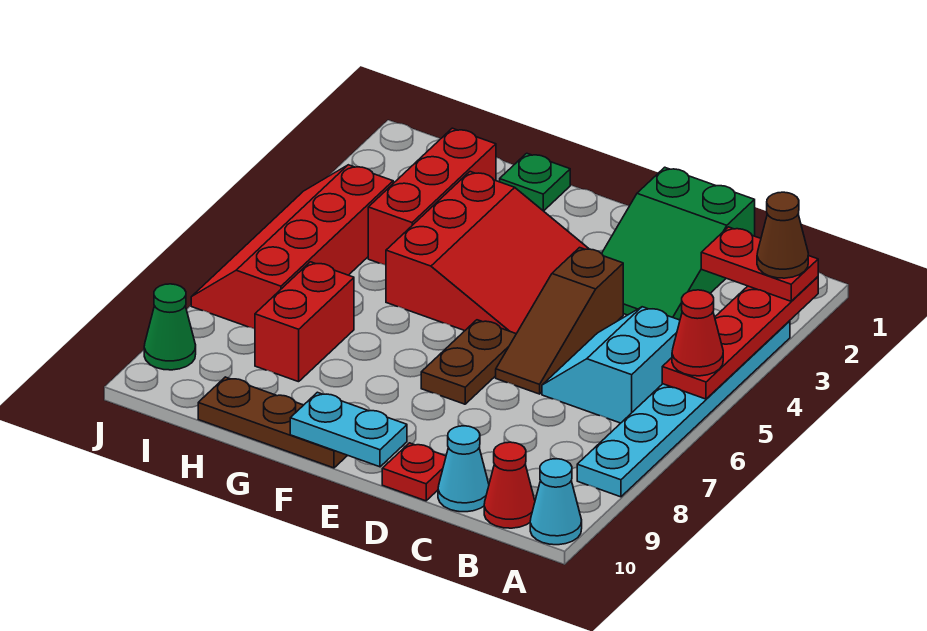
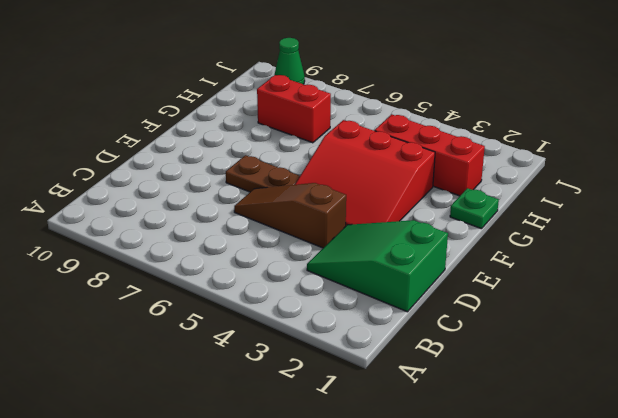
none -> cyan plate A3:A8 level 1
none -> cyan cone A10 level 1
none -> cyan slope B5:C6 level 1 top B

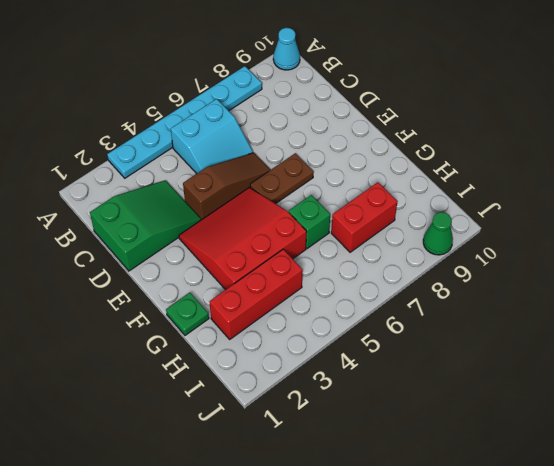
green brick G6 level 1 -> none
none -> red cone B10 level 1
none -> cyan cone C10 level 1
none -> red plate D10 level 1

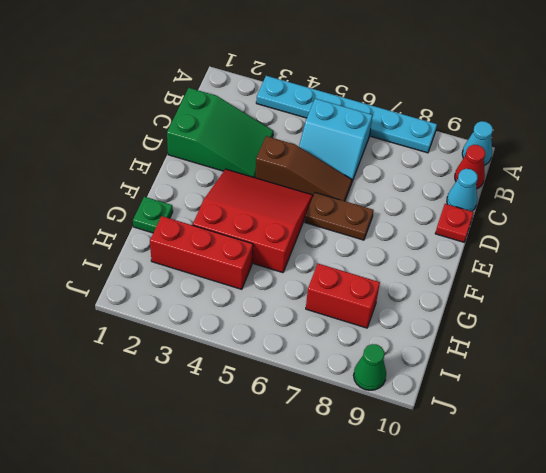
none -> brown plate F10:H10 level 1
none -> red slope I4:J7 level 1 top I
none -> red plate A2:A5 level 2

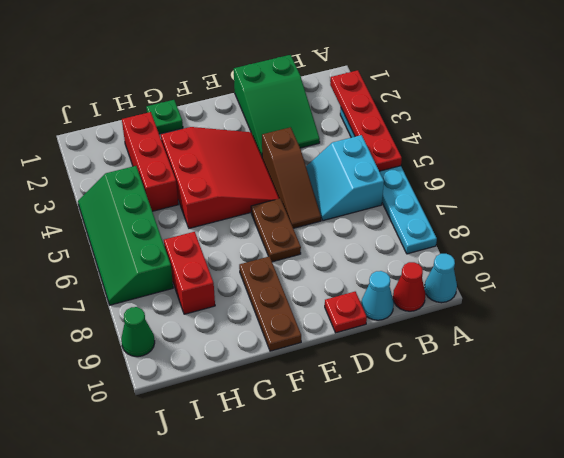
brown plate F8:F10 level 1 -> brown plate F10:H10 level 1
green slope I4:J7 level 1 top I -> red slope I4:J7 level 1 top I
none -> cyan plate E10:F10 level 2
none -> red plate A2:B2 level 3
none -> red cone A5 level 3

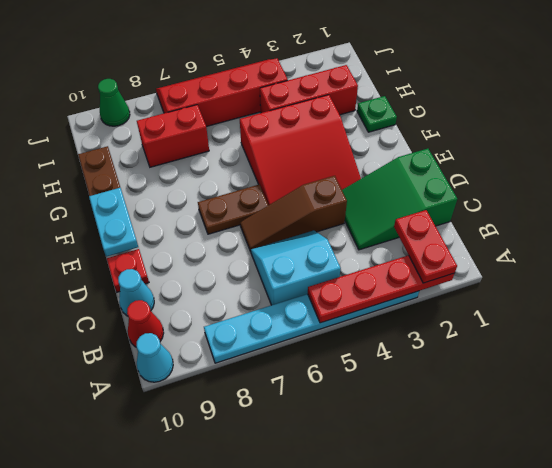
none -> red cone A5 level 3
none -> brown cone A2 level 4

